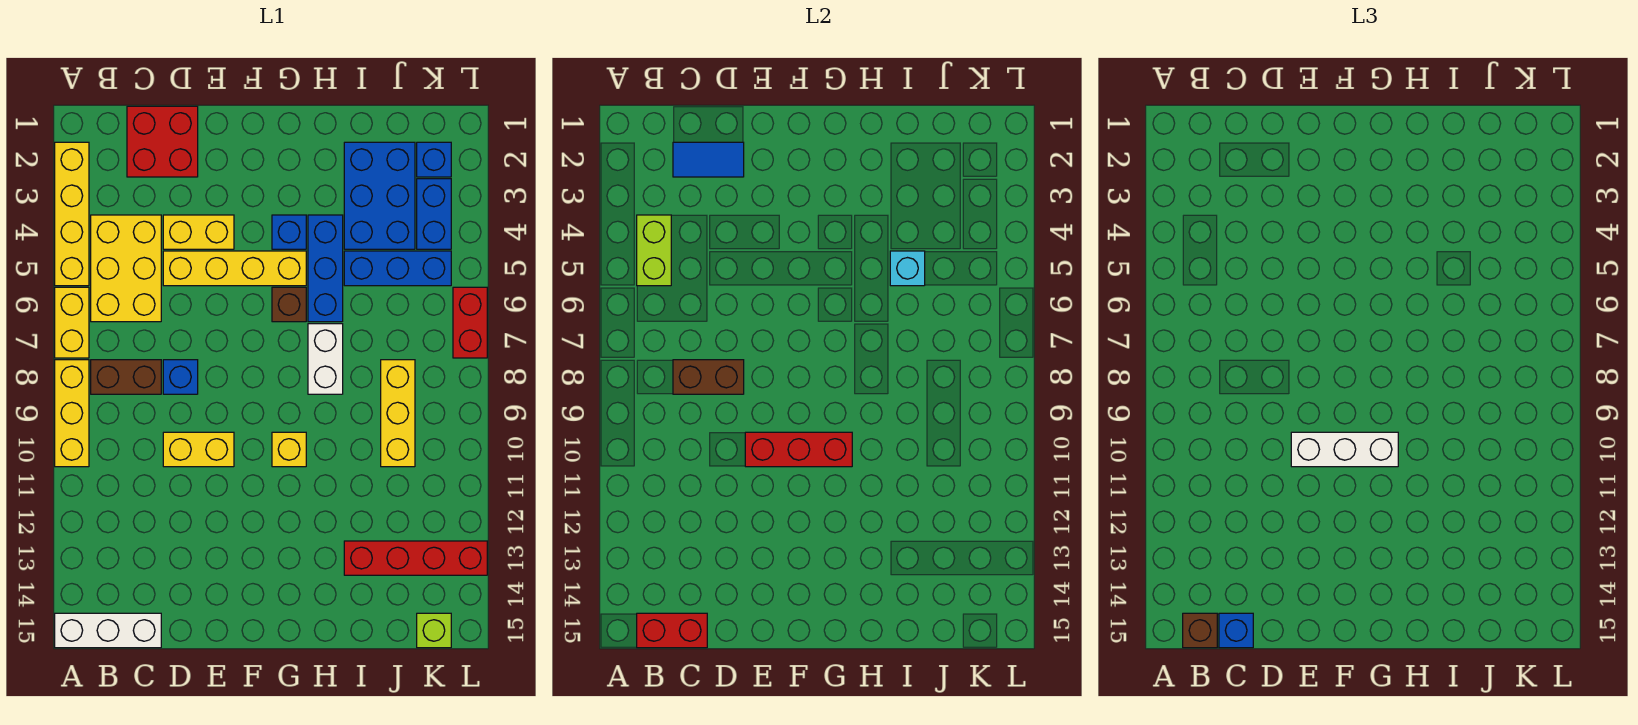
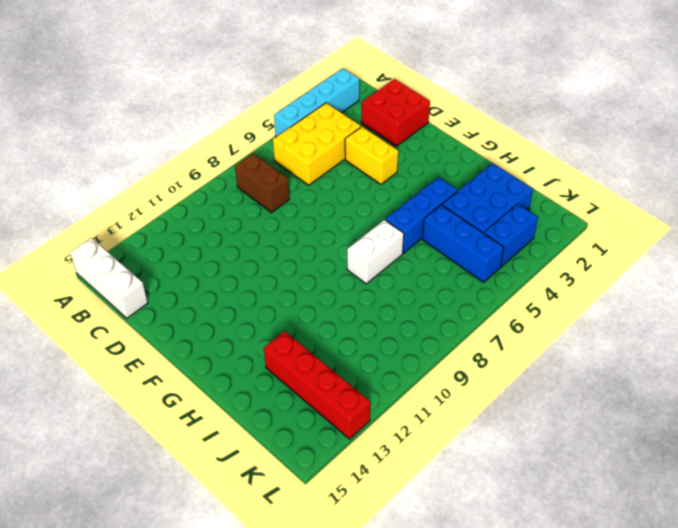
cyan brick A2:A5 level 1 -> yellow brick A2:A5 level 1
none -> yellow brick A6:A7 level 1
none -> yellow brick A8:A10 level 1
none -> yellow brick D5:G5 level 1
none -> blue brick D8 level 1

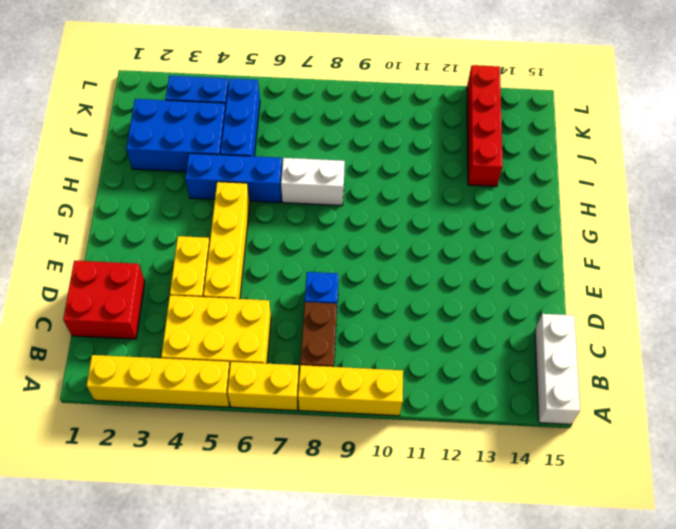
none -> yellow brick D10:E10 level 1
none -> blue brick G4 level 1
none -> brown brick G6 level 1
none -> yellow brick G10 level 1

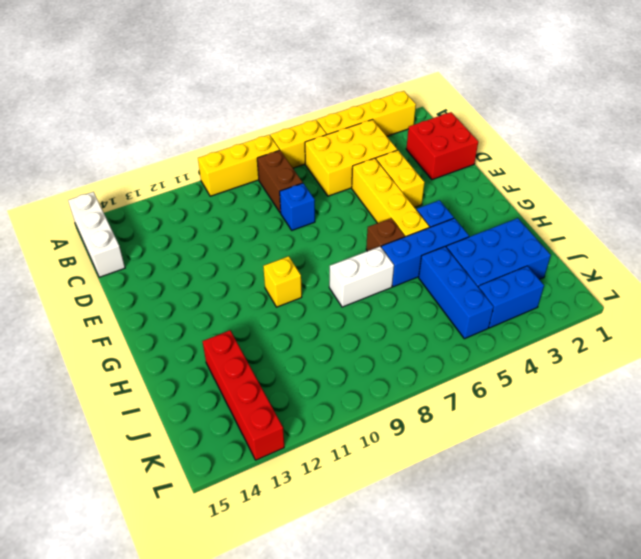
none -> yellow brick D10:E10 level 1
none -> yellow brick J8:J10 level 1
none -> blue brick K2 level 1
none -> lime brick K15 level 1

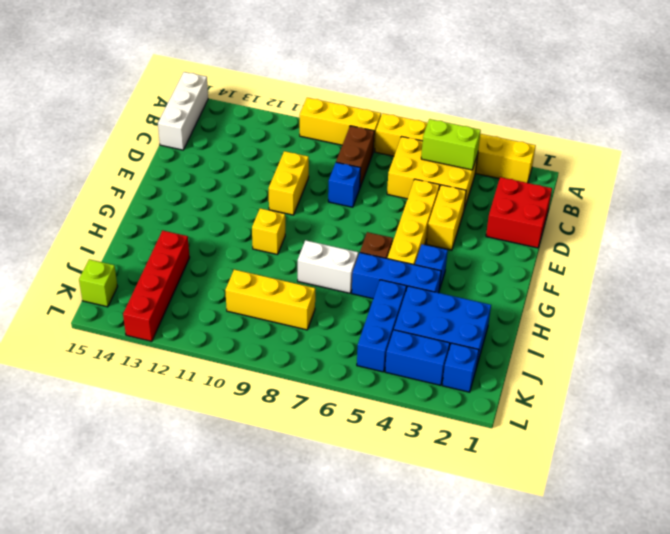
none -> red brick L6:L7 level 1
none -> red brick B15:C15 level 2
none -> blue tile C2:D2 level 2
none -> brown brick C8:D8 level 2

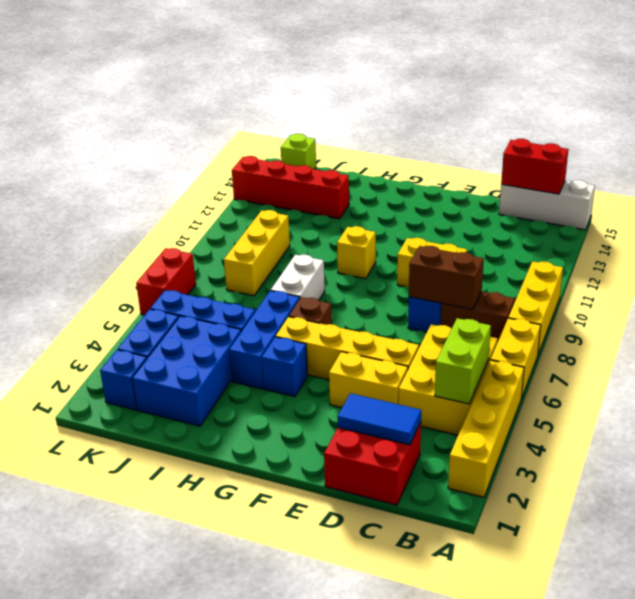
none -> red brick E10:G10 level 2
none -> cyan brick I5 level 2
none -> brown brick B15 level 3
none -> blue brick C15 level 3

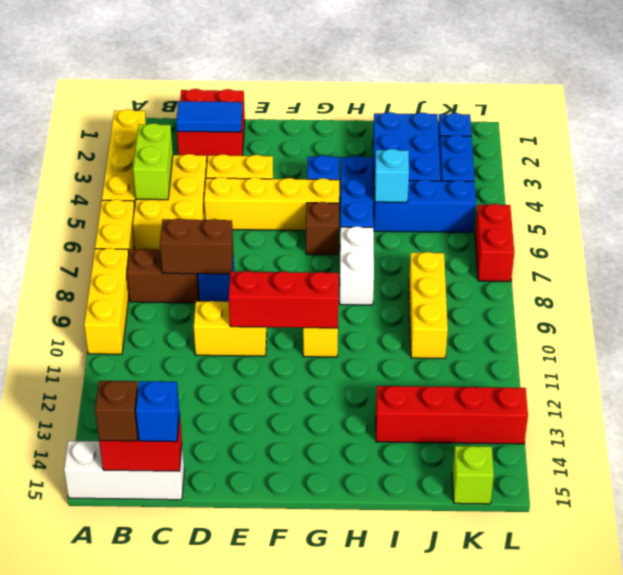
none -> white brick E10:G10 level 3

